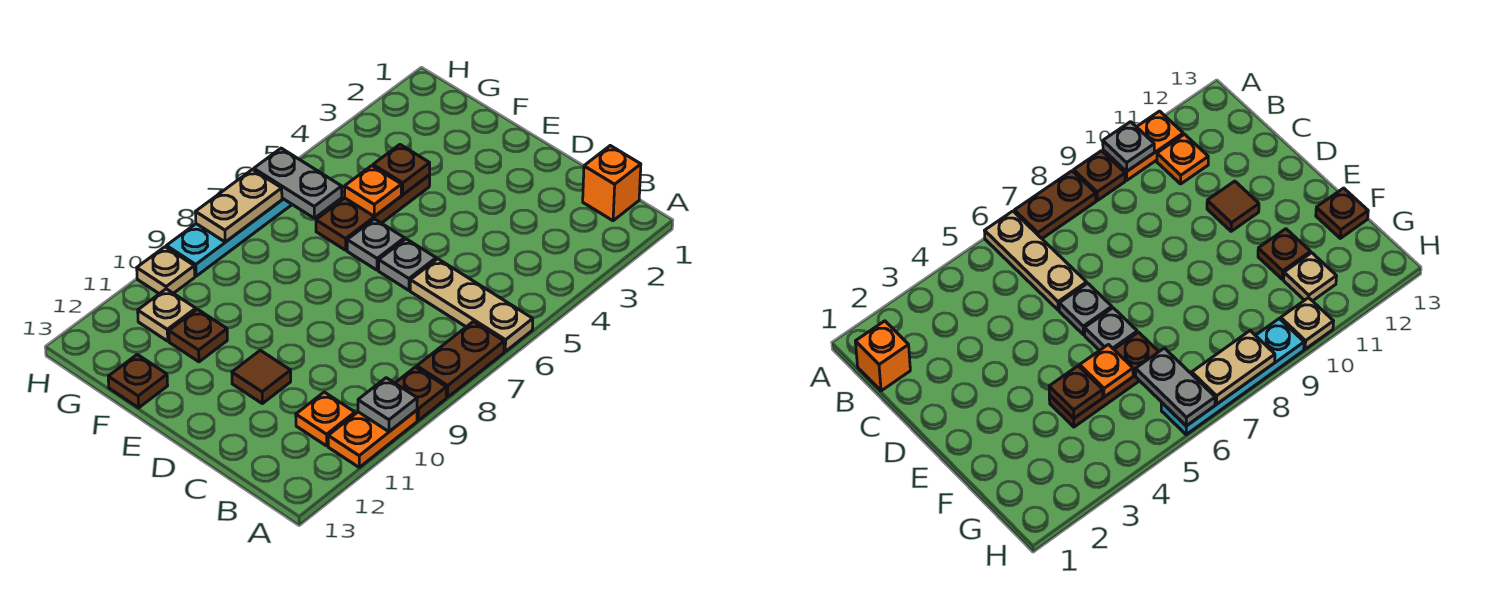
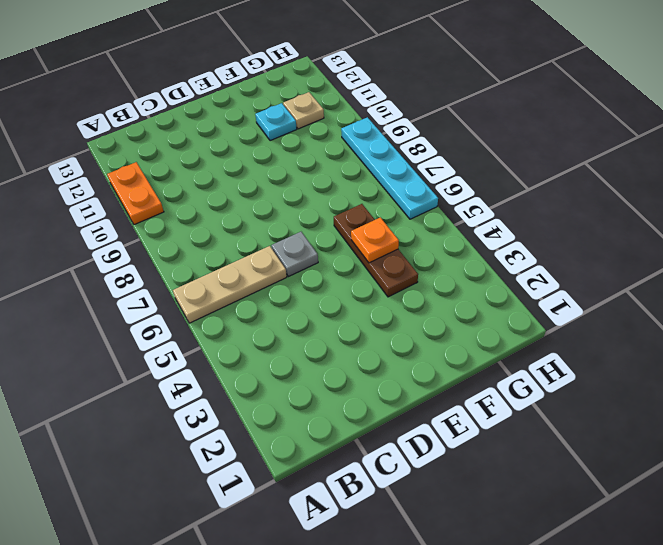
cyan plate F11 level 1 -> brown plate F11 level 1
none -> brown plate A7:A8 level 1
none -> brown plate A9 level 1
none -> orange brick B1 level 1

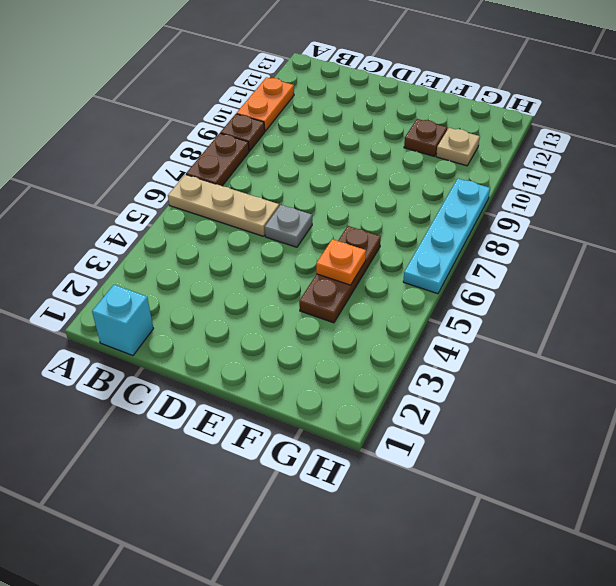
cyan brick B1 level 1 -> orange brick B1 level 1
none -> orange plate B11 level 1
none -> brown tile D11 level 1
none -> grey plate E6 level 1

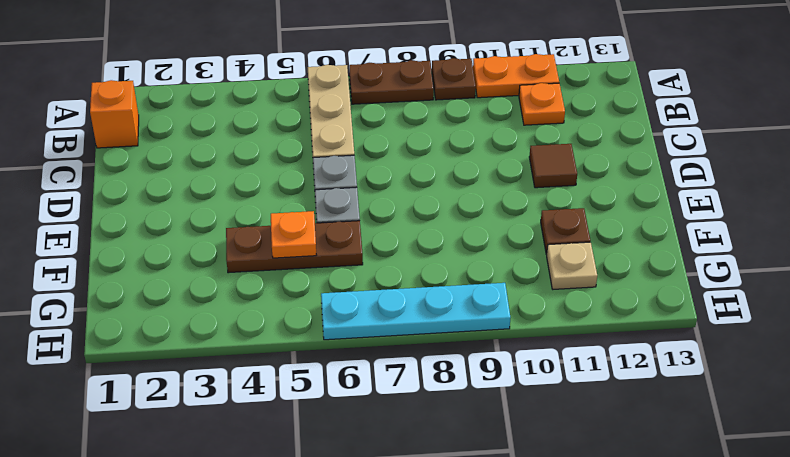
none -> brown plate F13 level 1
none -> tan plate H10 level 1
none -> grey plate A10 level 2

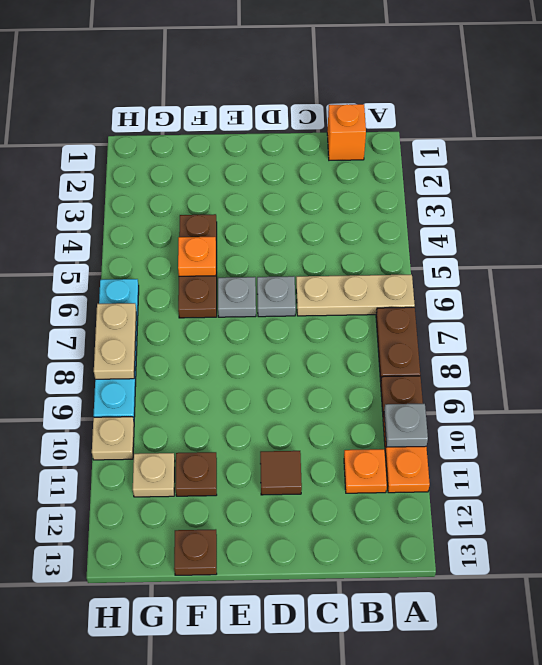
none -> brown plate F4 level 2
none -> grey plate G6:H6 level 2

